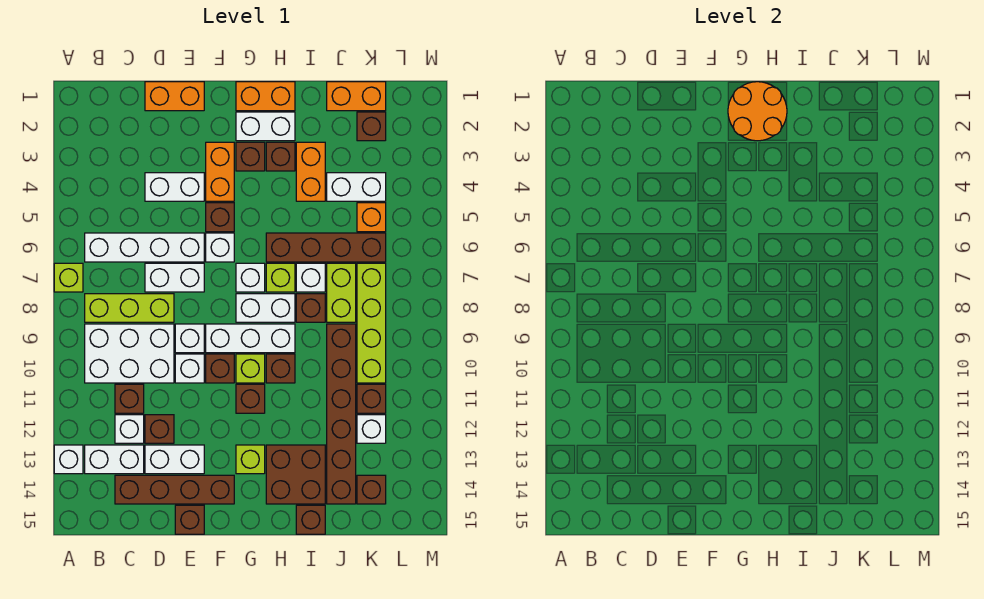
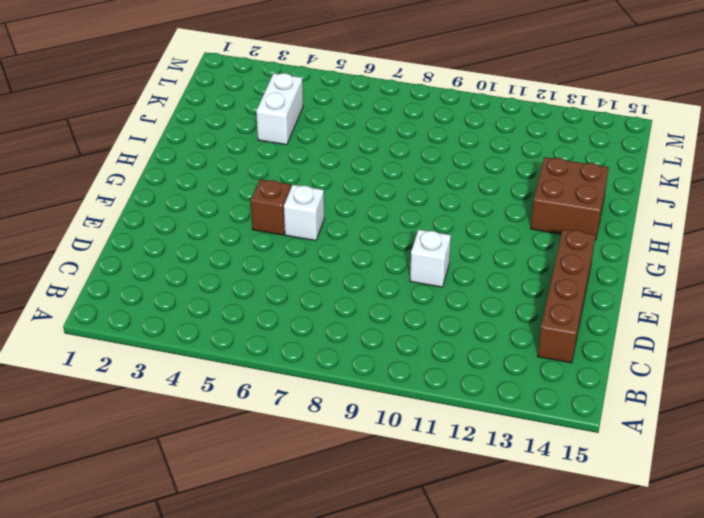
none -> lime brick A7 level 1
none -> white brick A13 level 1
none -> white brick B6:E6 level 1
none -> lime brick B8:D8 level 1

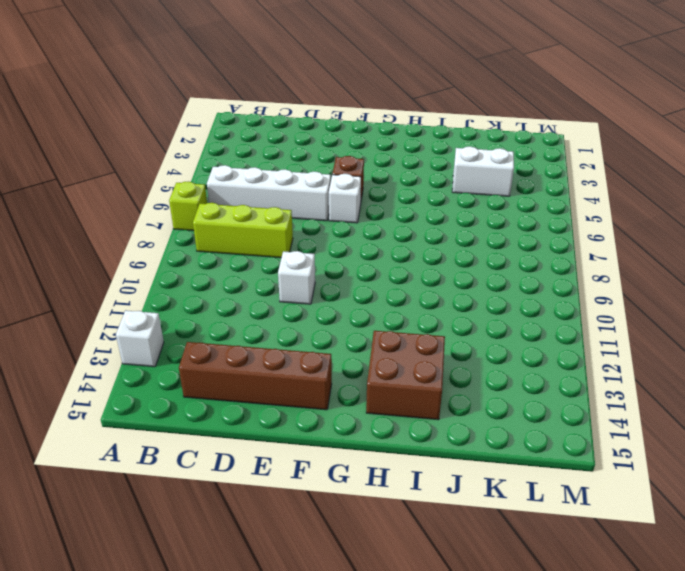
none -> white brick B9:D10 level 1
none -> white brick B13:C13 level 1
none -> brown brick C11 level 1
none -> white brick C12 level 1

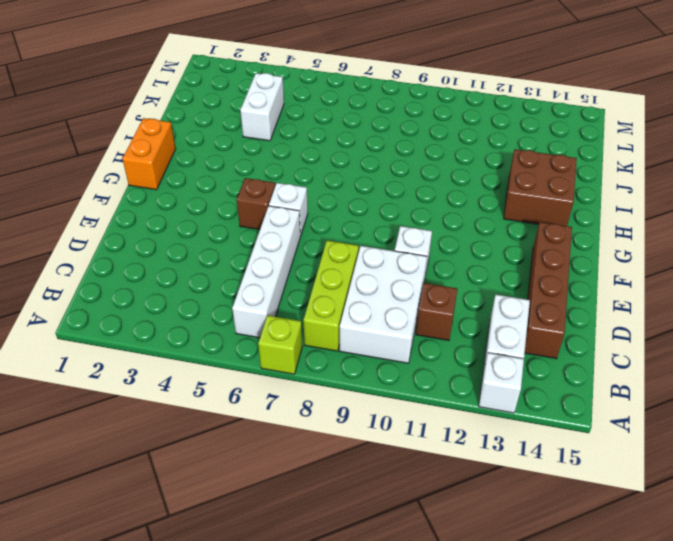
none -> white brick C12 level 1
none -> orange brick D1:E1 level 1
none -> white brick D4:E4 level 1
none -> white brick D7:E7 level 1

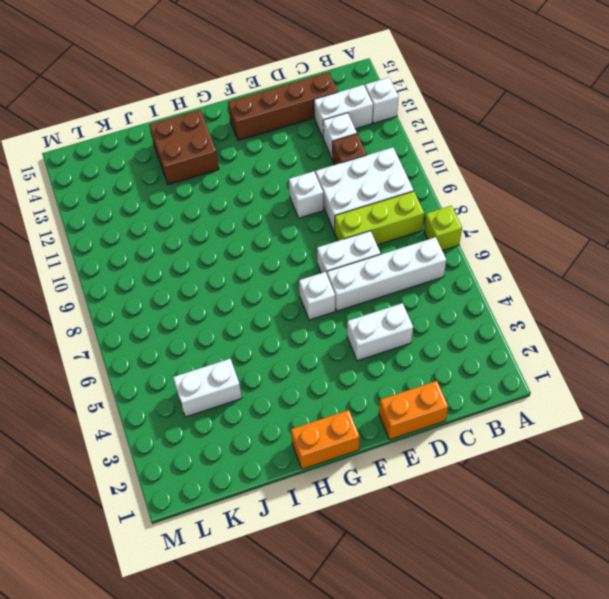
none -> brown brick D12 level 1
none -> white brick D13:E13 level 1
none -> white brick E9 level 1
none -> brown brick E15 level 1

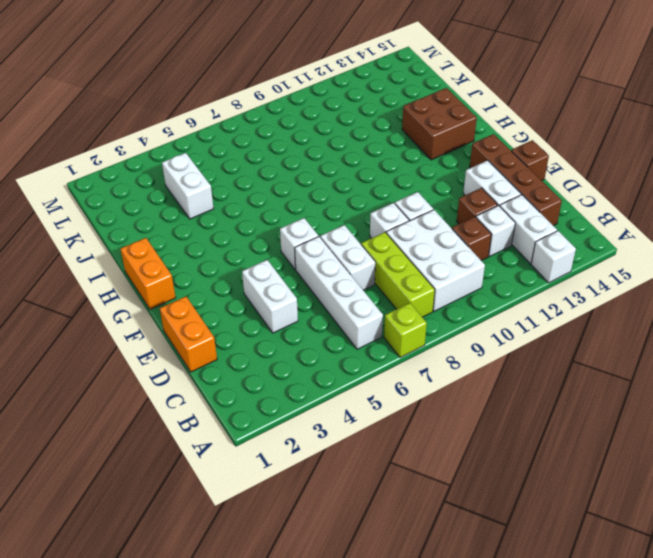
none -> orange brick F3:F4 level 1
none -> brown brick F5 level 1
none -> white brick F9:H9 level 1
none -> brown brick F10 level 1

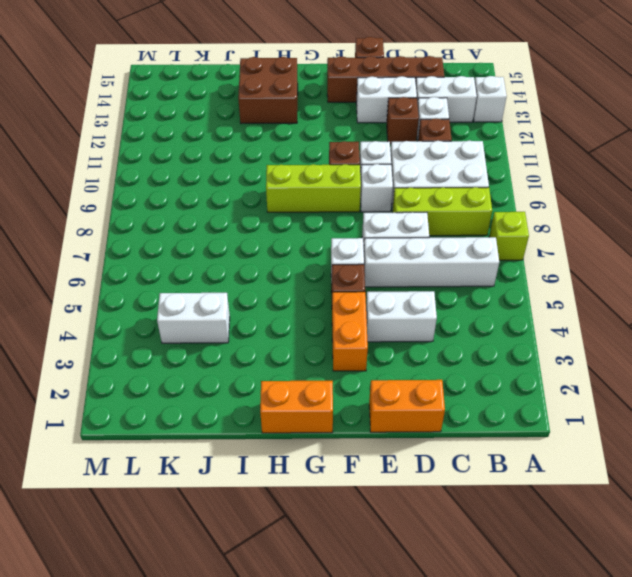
lime brick F9:H9 level 1 -> white brick F9:H9 level 1
none -> white brick G2:H2 level 1
none -> brown brick G3 level 1
none -> white brick G7 level 1
none -> white brick G8:H8 level 1

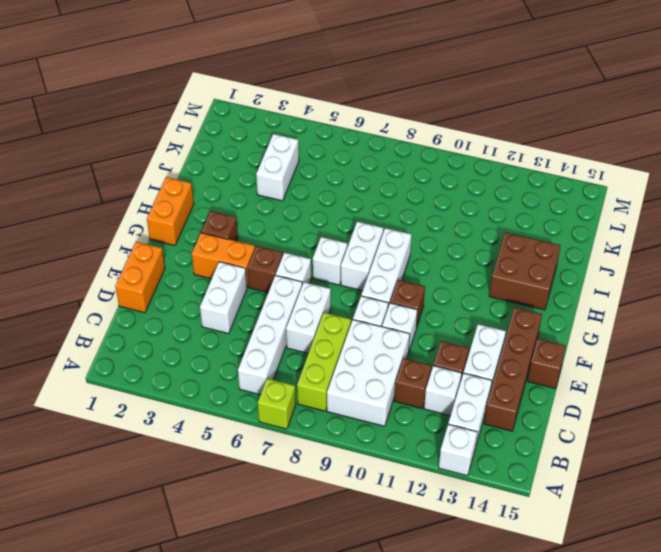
none -> white brick G2:H2 level 1
none -> lime brick G10 level 1
none -> brown brick G11 level 1
none -> lime brick G13 level 1

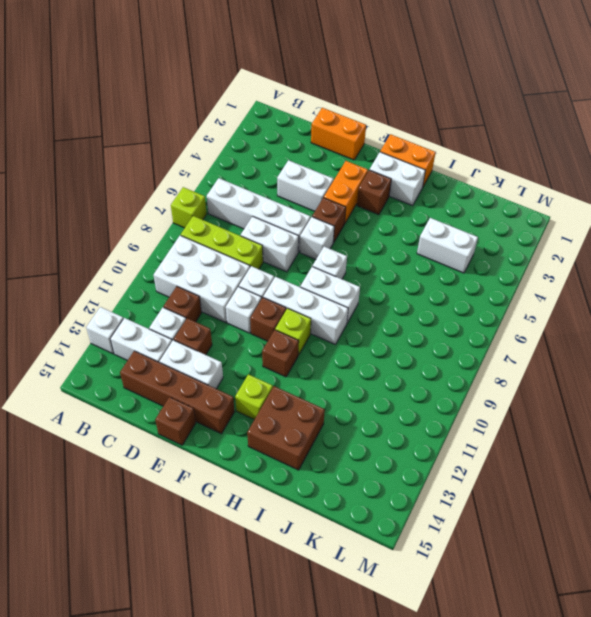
none -> brown brick H3 level 1
none -> brown brick H6:K6 level 1
none -> lime brick H7 level 1
none -> brown brick H10 level 1

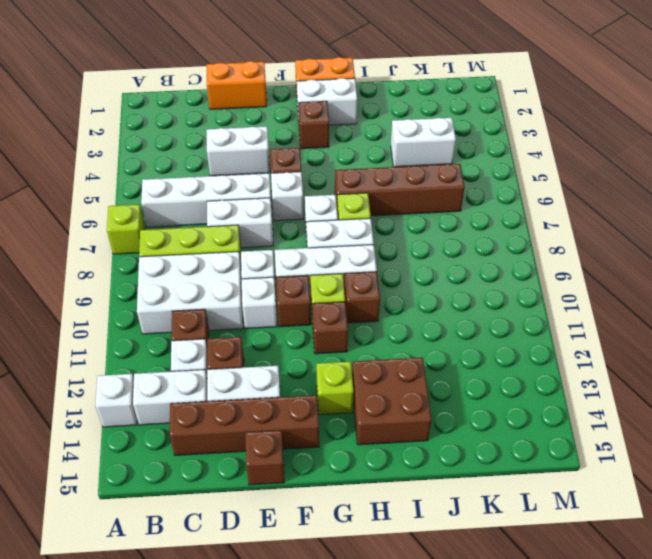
none -> orange brick F3:F4 level 1
none -> brown brick H3 level 1
none -> orange brick I3:I4 level 1
none -> white brick I7 level 1

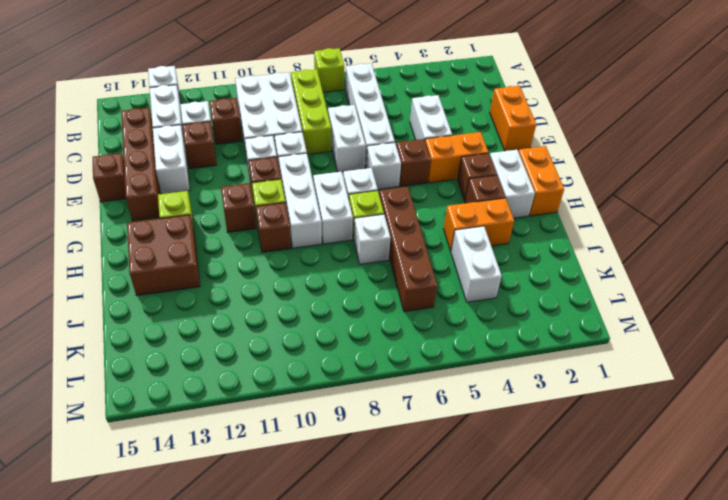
none -> brown brick I8 level 1
none -> brown brick I15 level 1
none -> orange brick J1:K1 level 1
none -> lime brick J7:J8 level 1

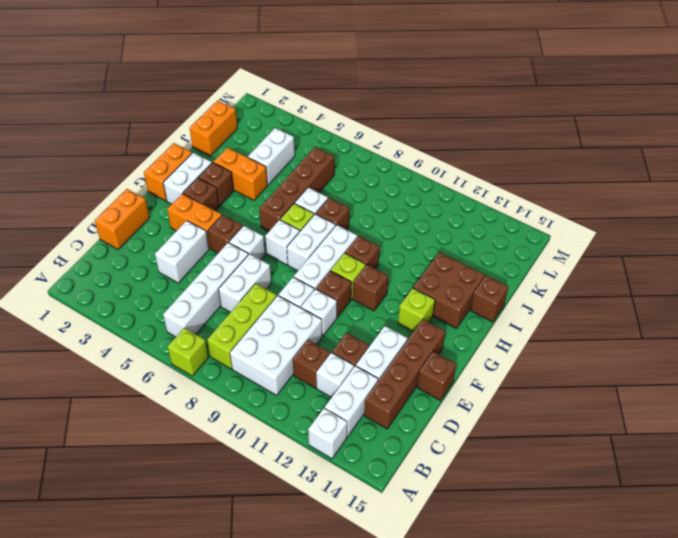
none -> lime brick J7:J8 level 1
none -> brown brick J9:J14 level 1
none -> brown brick K2 level 1
none -> orange brick K5 level 1

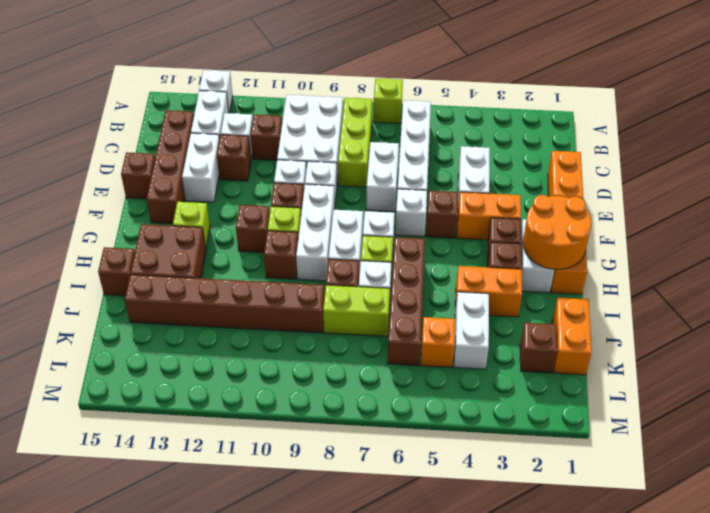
none -> lime brick K7:K10 level 1
none -> brown brick K11 level 1
none -> white brick K12 level 1
none -> brown brick K14 level 1

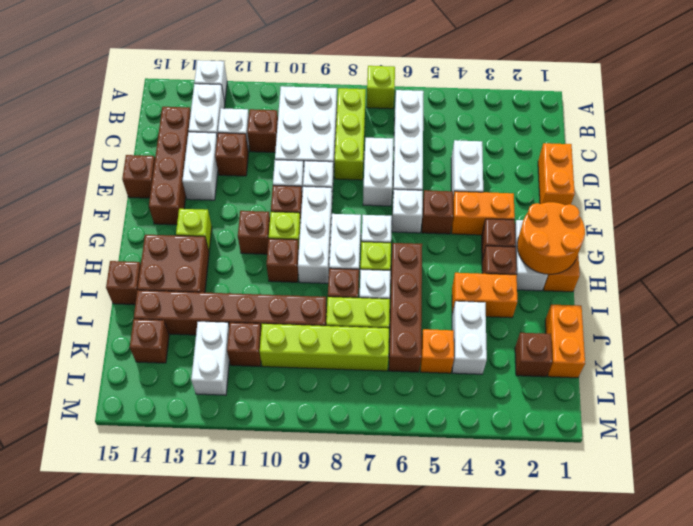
white brick K12:L12 level 1 -> white brick K12 level 1

